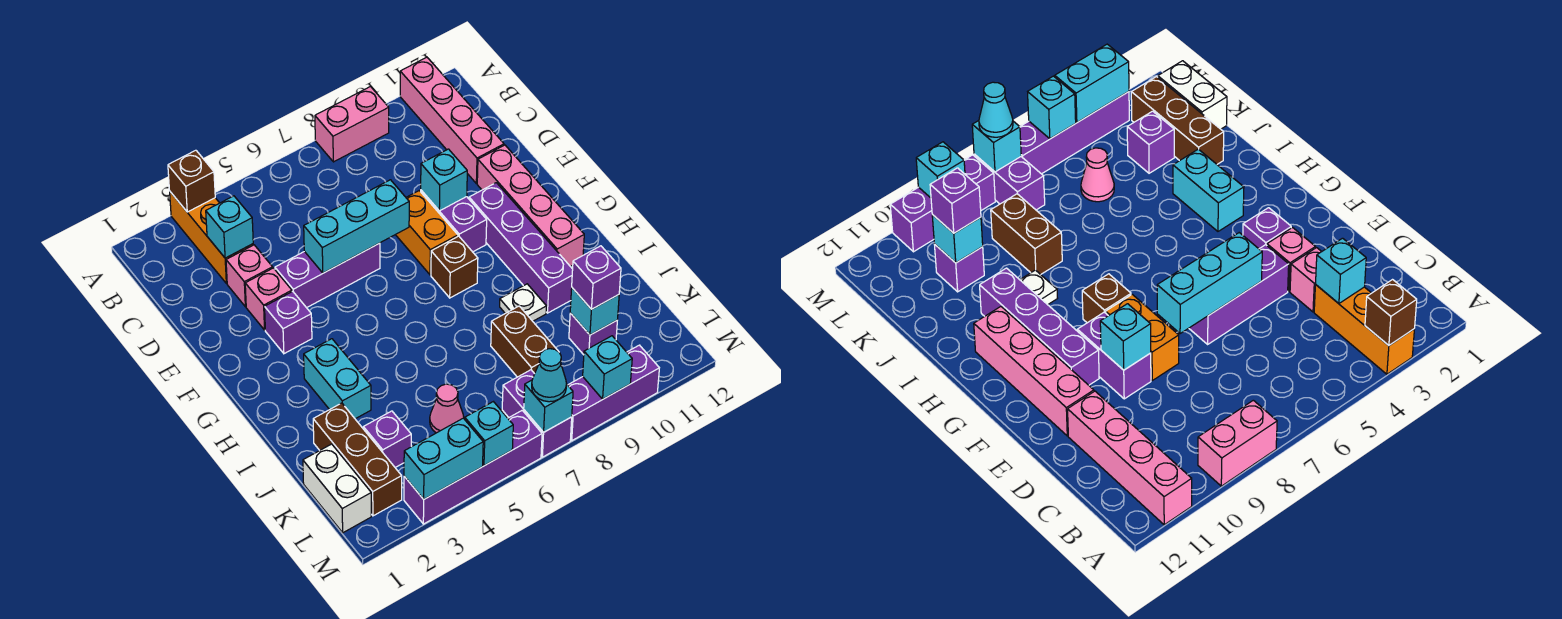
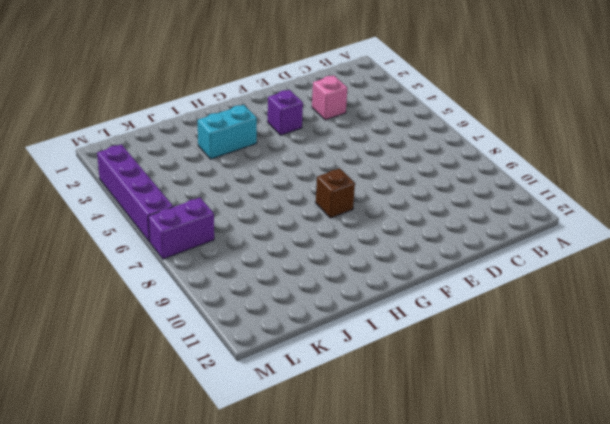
none -> orange brick A3:C3 level 1
none -> pink brick A8:A9 level 1
none -> pink brick A11:D11 level 1
none -> pink brick E3 level 1

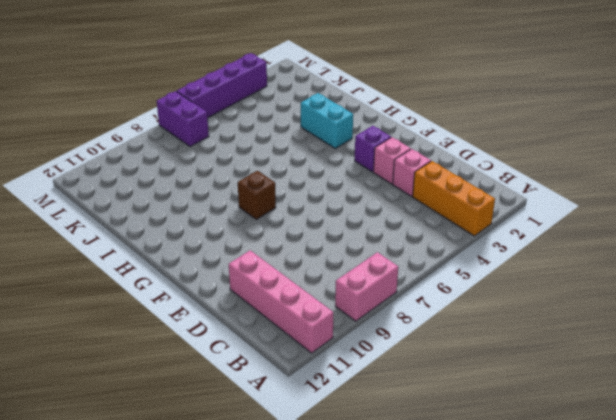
none -> purple brick E4:E6 level 1
none -> orange brick E8:F8 level 1
none -> purple brick E9:F9 level 1
none -> pink brick E11:H11 level 1

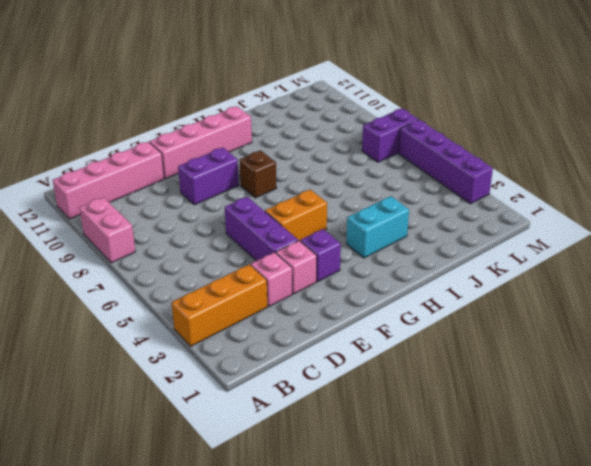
orange brick F5:G5 level 1 -> orange brick E8:F8 level 1
none -> purple brick F10:I10 level 1
none -> white plate I9 level 1
none -> brown brick J2:L2 level 1
none -> brown brick J8:K8 level 1

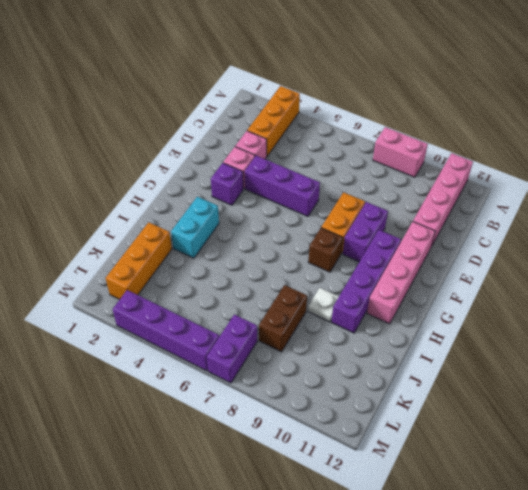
orange brick J2:L2 level 1 -> brown brick J2:L2 level 1
none -> white brick K1:L1 level 1
none -> purple brick K3 level 1
none -> pink cone K5 level 1
none -> purple brick K10 level 1

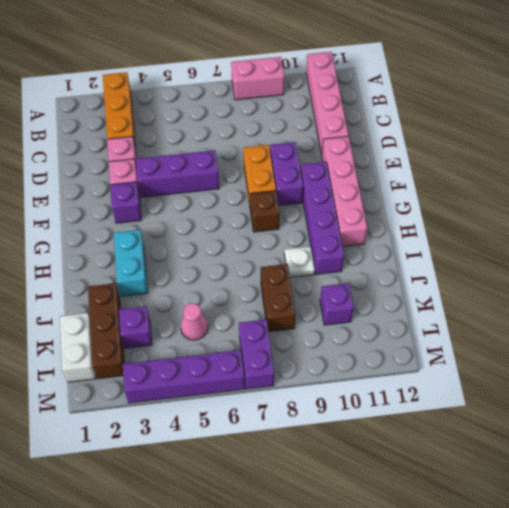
none -> purple brick M8:M10 level 1
none -> brown brick A3 level 2
none -> cyan brick C3 level 2
none -> cyan brick E5:E7 level 2

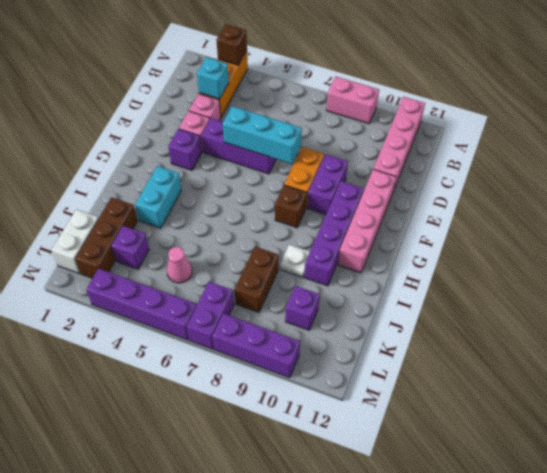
none -> cyan brick E9 level 2
none -> cyan brick K10 level 2
none -> cyan brick M3:M4 level 2
none -> cyan brick M5 level 2

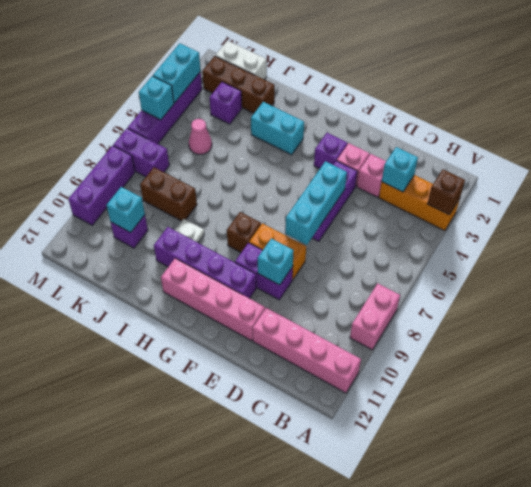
none -> cyan brick M7 level 2
none -> cyan brick M9 level 2
none -> purple brick K10 level 3
none -> cyan cone M7 level 3

